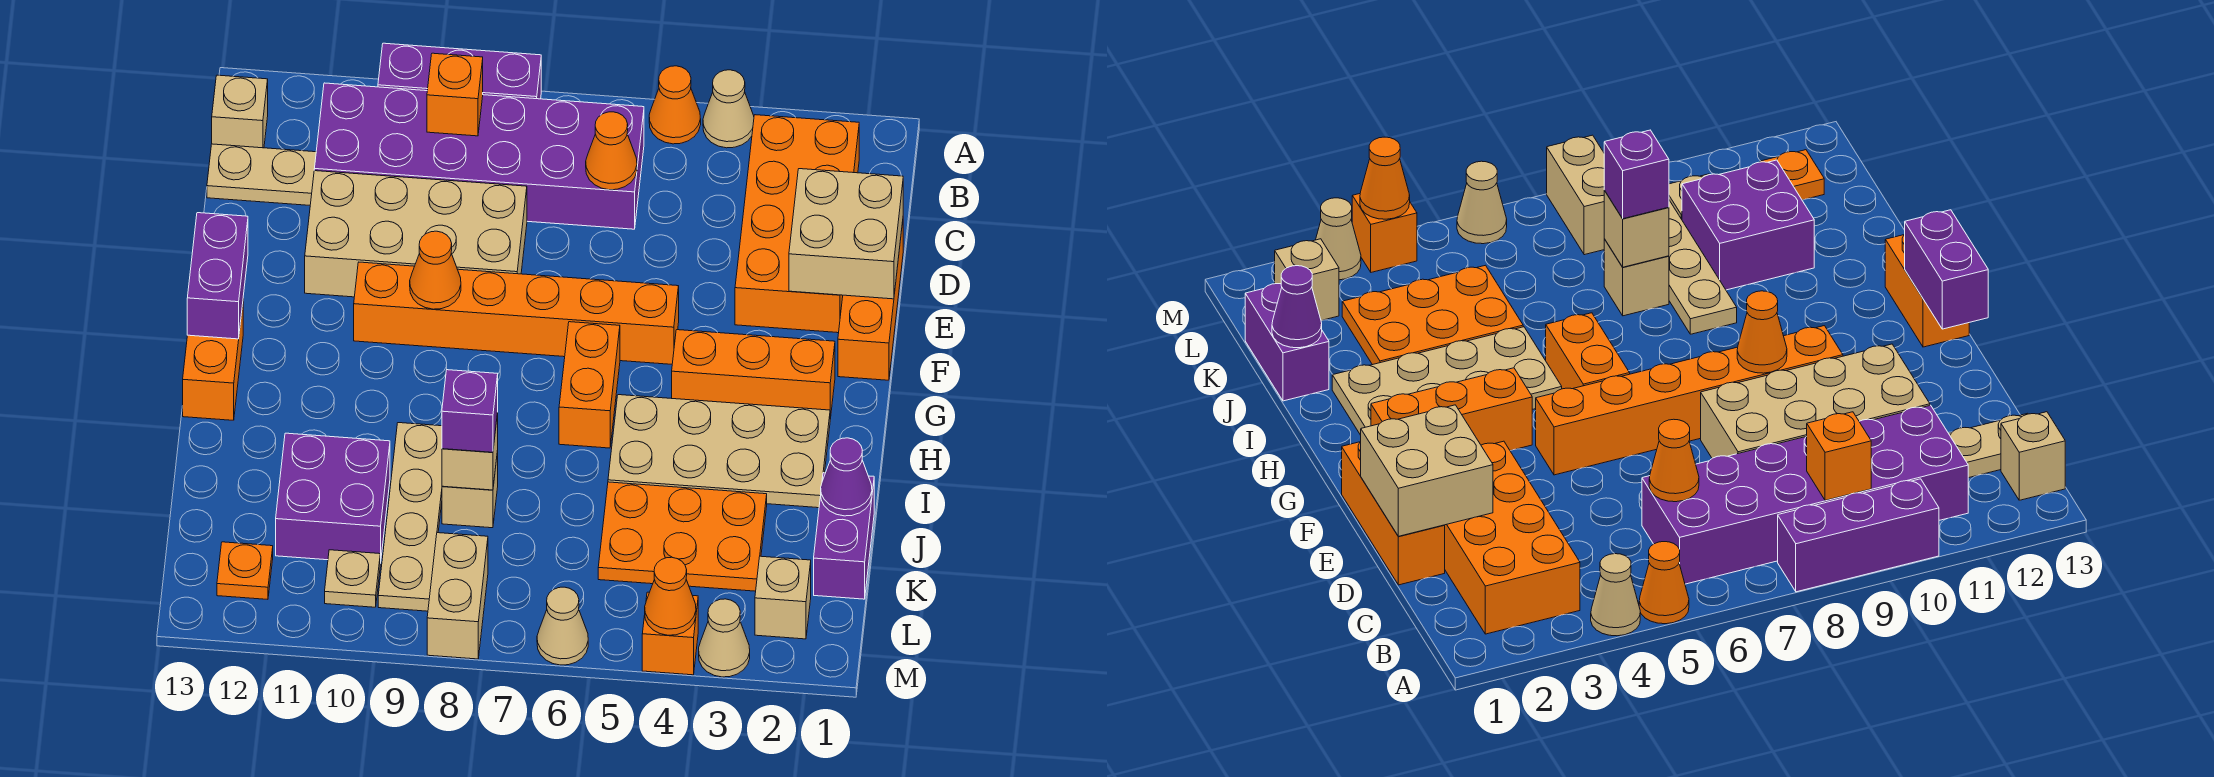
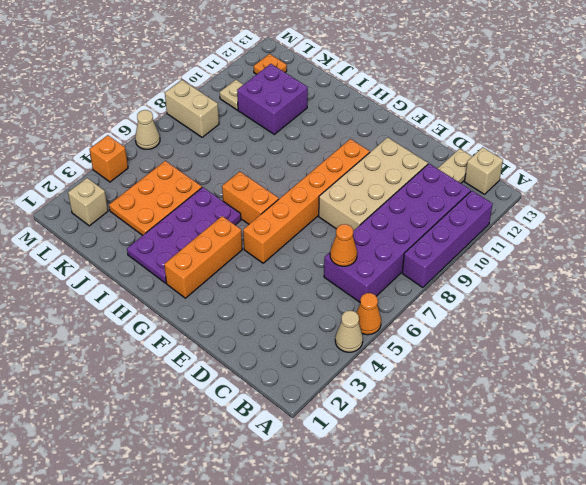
purple brick A8:A11 level 1 -> purple brick A8:A10 level 1
purple plate H2:I5 level 1 -> tan plate H2:I5 level 1
none -> orange brick B2:E3 level 1
none -> orange brick D1:F1 level 1
none -> orange brick G13:H13 level 1
none -> tan plate I9:L9 level 1

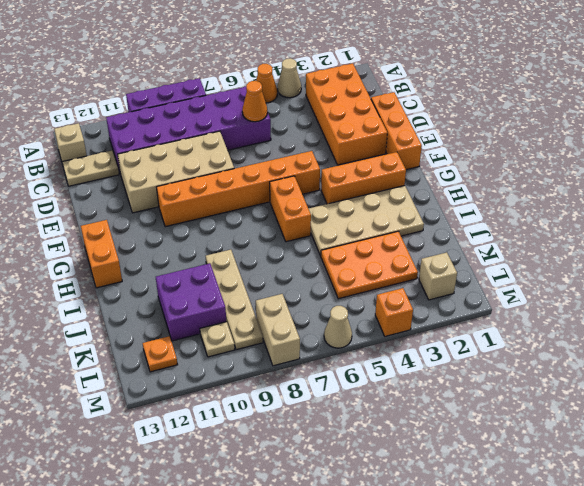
none -> purple brick J1:K1 level 1
none -> tan brick J8 level 1
none -> tan cone M3 level 1
none -> orange brick B9 level 2

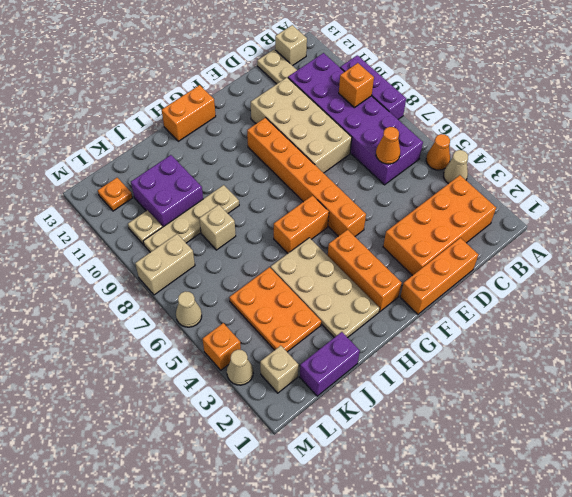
none -> tan brick D1:E2 level 2
none -> orange cone F9 level 2
none -> purple brick F13:G13 level 2
none -> purple cone J1 level 2

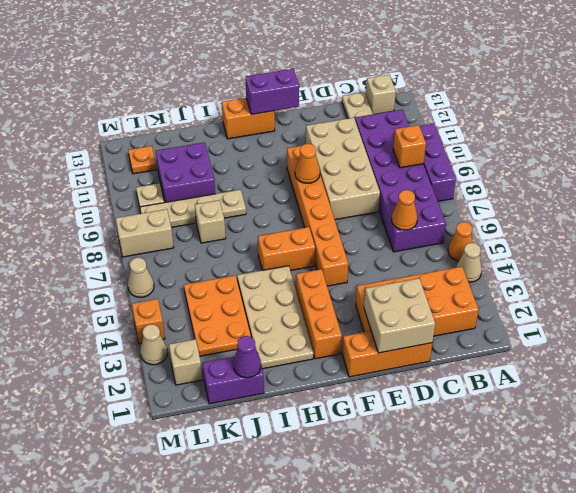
none -> tan brick J8 level 2
none -> orange cone M4 level 2
none -> purple brick J8 level 3

